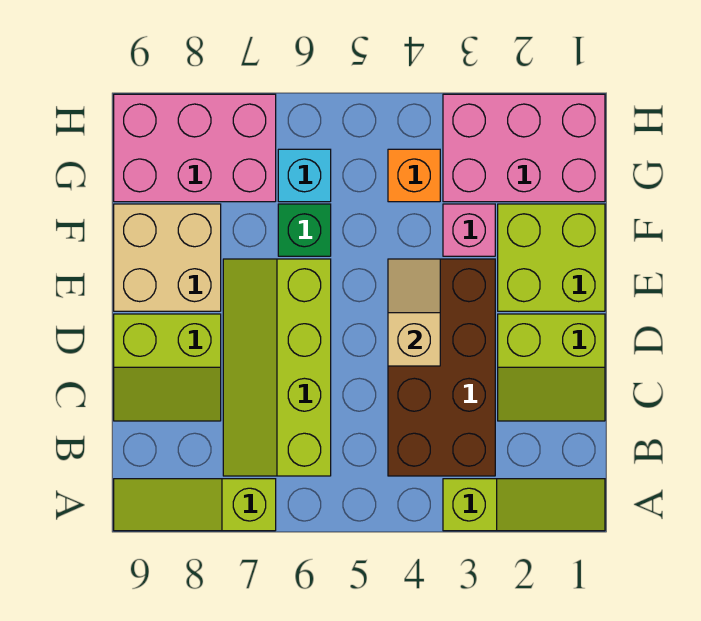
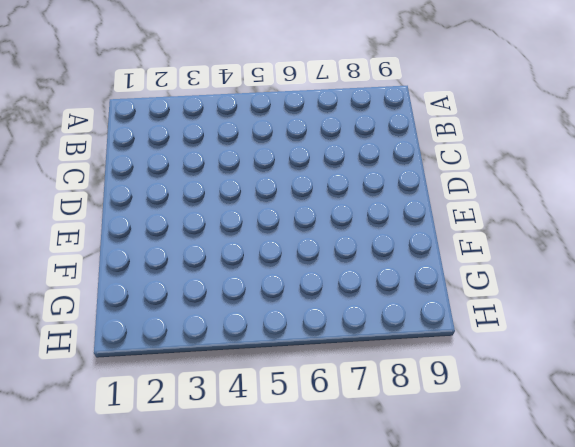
none -> lime slope A1:A3 level 1 top 3
none -> lime slope A7:A9 level 1 top 7
none -> brown brick B3:E4 level 1

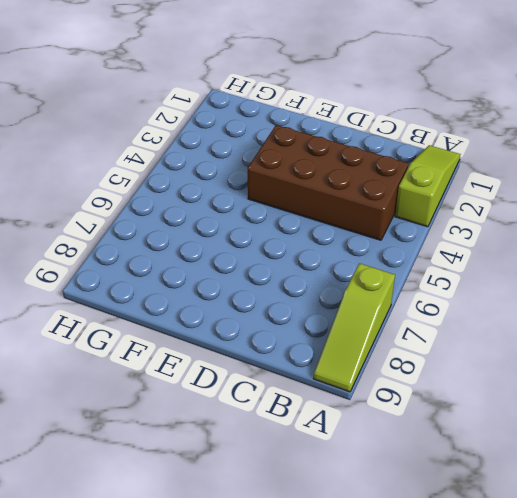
none -> lime slope B6:E7 level 1 top 6
none -> lime slope C1:D2 level 1 top D
none -> lime slope C8:D9 level 1 top D

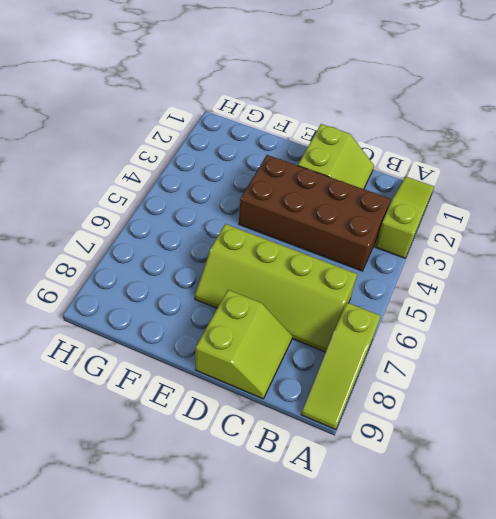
none -> lime brick E1:F2 level 1
none -> tan brick E8:F9 level 1
none -> pink brick F3 level 1

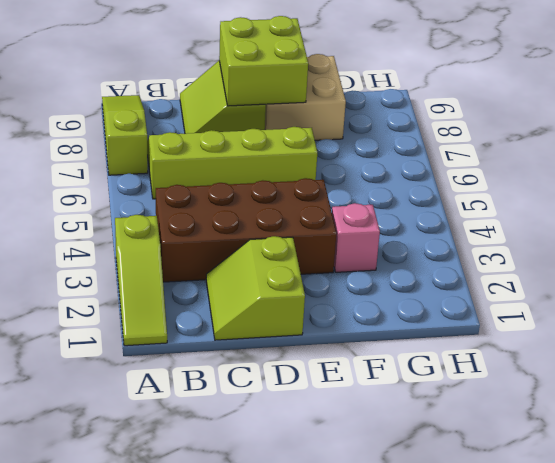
lime brick D8:E9 level 2 -> lime brick E1:F2 level 1
none -> green brick F6 level 1
none -> pink brick G1:H3 level 1
none -> orange brick G4 level 1

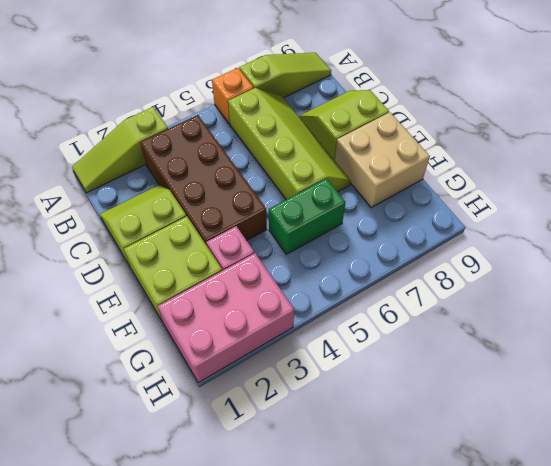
orange brick A6 level 1 -> orange brick G4 level 1
green brick F5:F6 level 1 -> green brick F6 level 1
none -> cyan brick G6 level 1
none -> pink brick G7:H9 level 1
none -> tan slope D4:E4 level 2 top D

